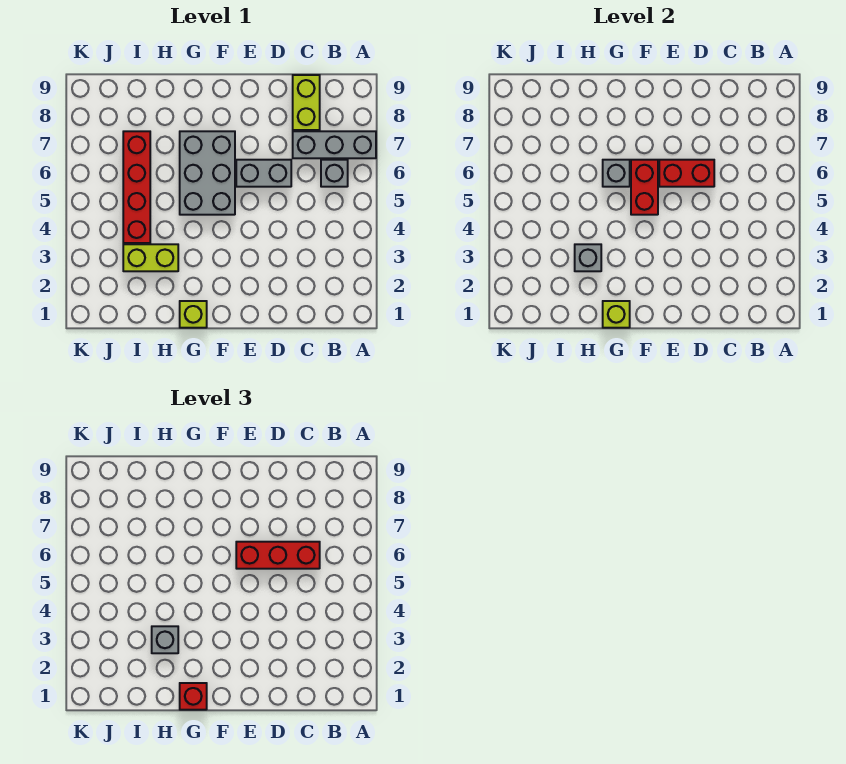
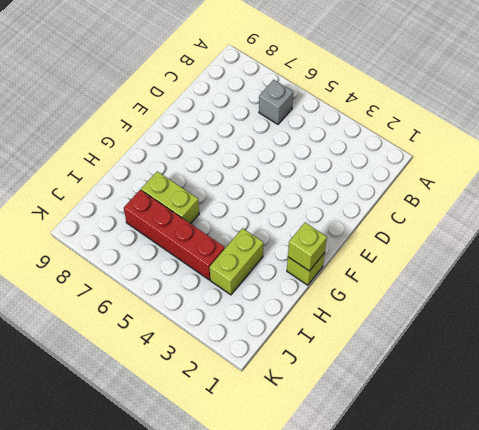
lime brick H6:H7 level 1 -> lime brick C8:C9 level 1
none -> grey brick A7:C7 level 1
none -> grey brick D6:E6 level 1
none -> grey brick F5:G7 level 1

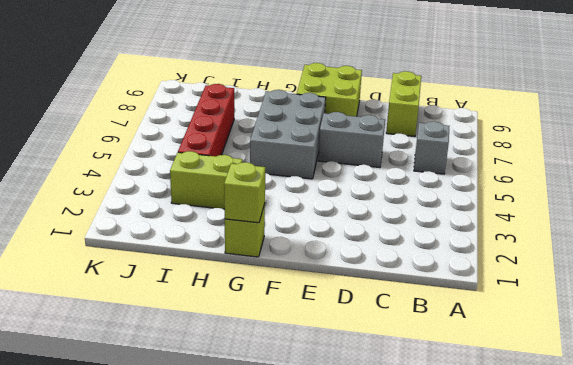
lime brick E8:F9 level 1 -> none
none -> grey brick A7:C7 level 1
none -> red brick D6:E6 level 2
none -> red brick F5:F6 level 2

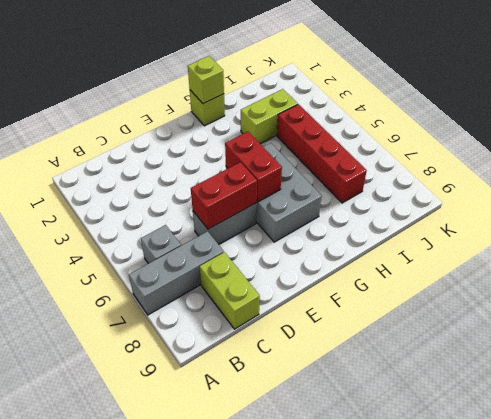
none -> grey brick G6 level 2
none -> grey brick H3 level 2
none -> red brick C6:E6 level 3

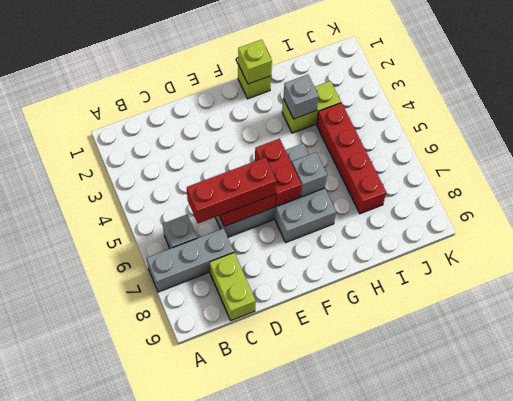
none -> red brick G1 level 3
none -> grey brick H3 level 3

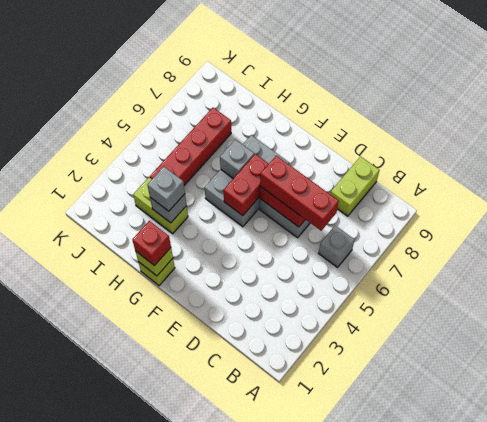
none -> grey brick A7:C7 level 1

